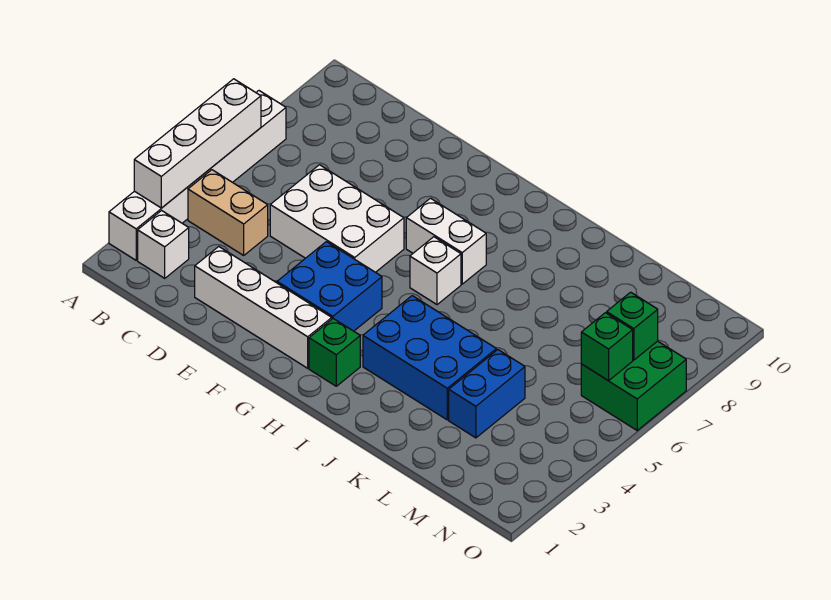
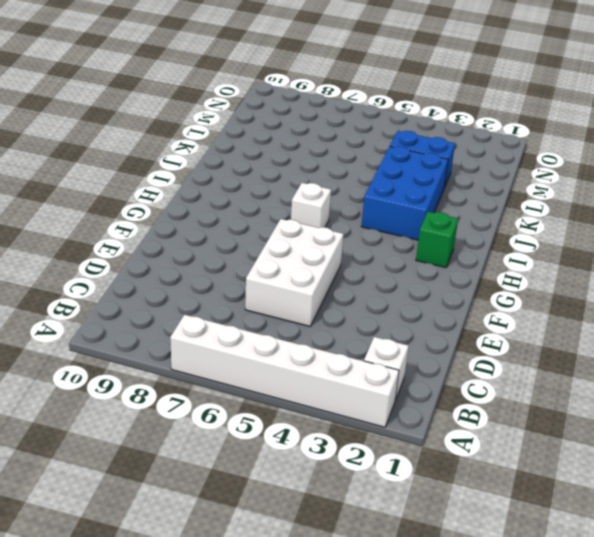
none -> tan brick B4:C4 level 1
none -> white brick D2:G2 level 1
none -> blue brick F3:G4 level 1

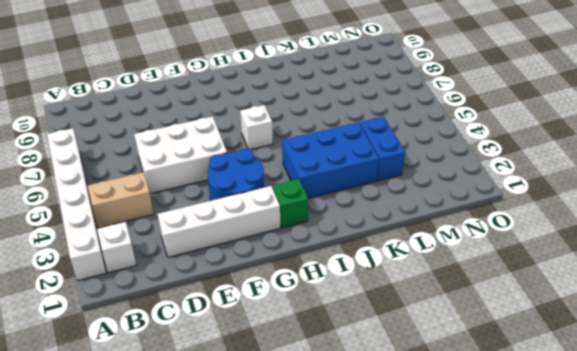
blue round brick F3:G4 level 1 -> blue brick F3:G4 level 1
none -> white brick G7:H7 level 1
none -> green brick N6:O7 level 1
none -> white brick A3:A6 level 2

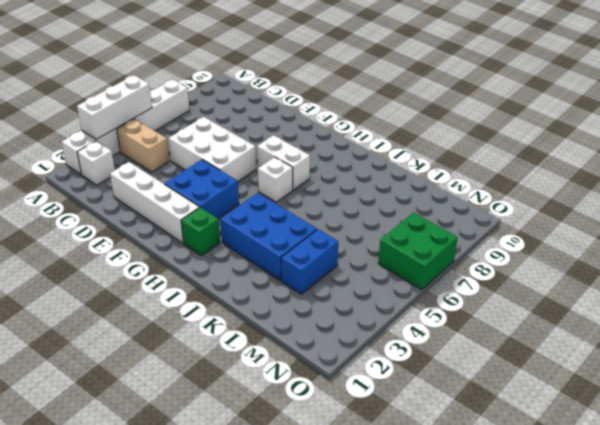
white brick A3:A5 level 2 -> white brick A3:A6 level 2
none -> green brick N6 level 2
none -> green brick N7 level 2

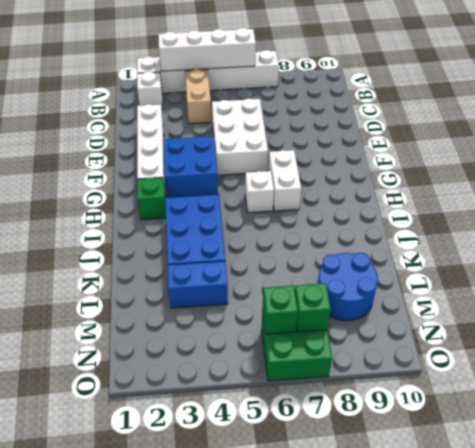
blue round brick L8:M9 level 1 -> none

